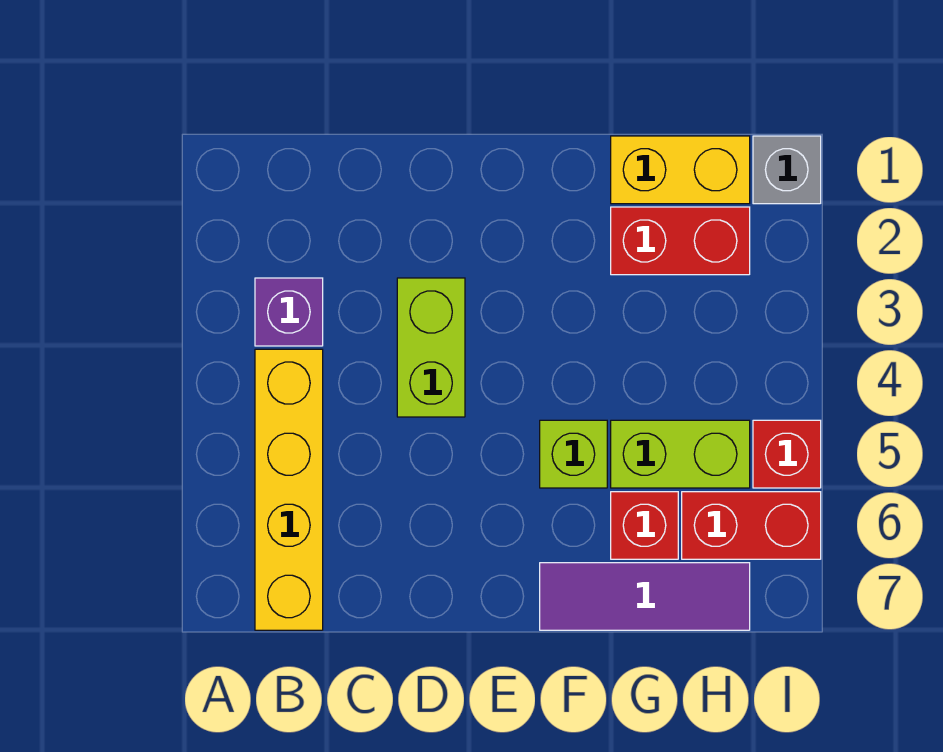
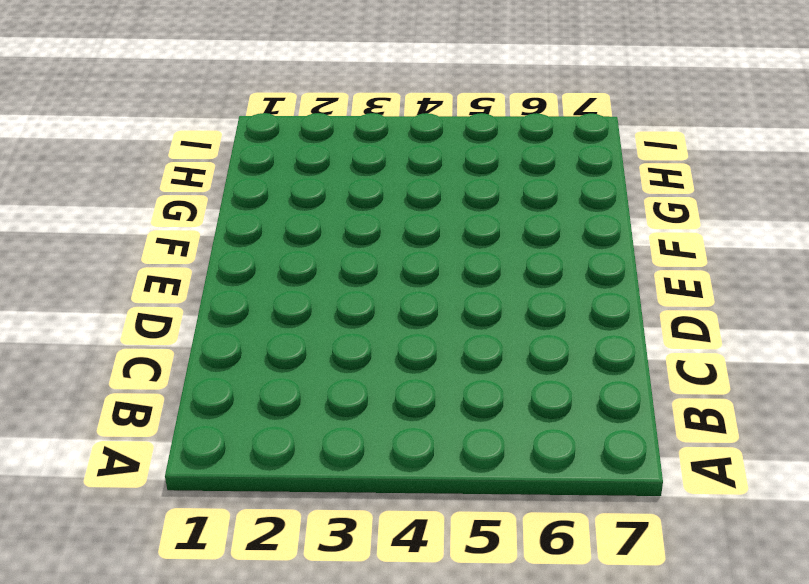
none -> purple brick B3 level 1
none -> yellow brick B4:B7 level 1
none -> lime brick D3:D4 level 1

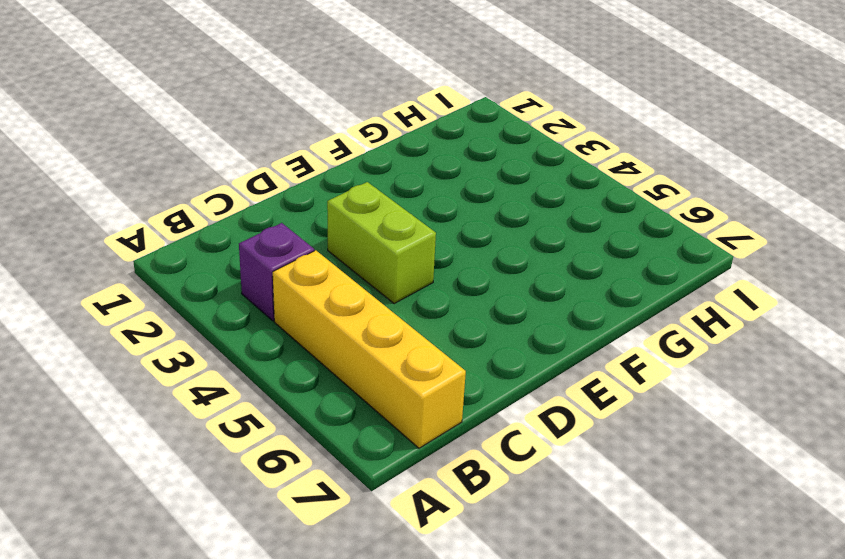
none -> lime brick F5 level 1
none -> purple tile F7:H7 level 1
none -> yellow brick G1:H1 level 1

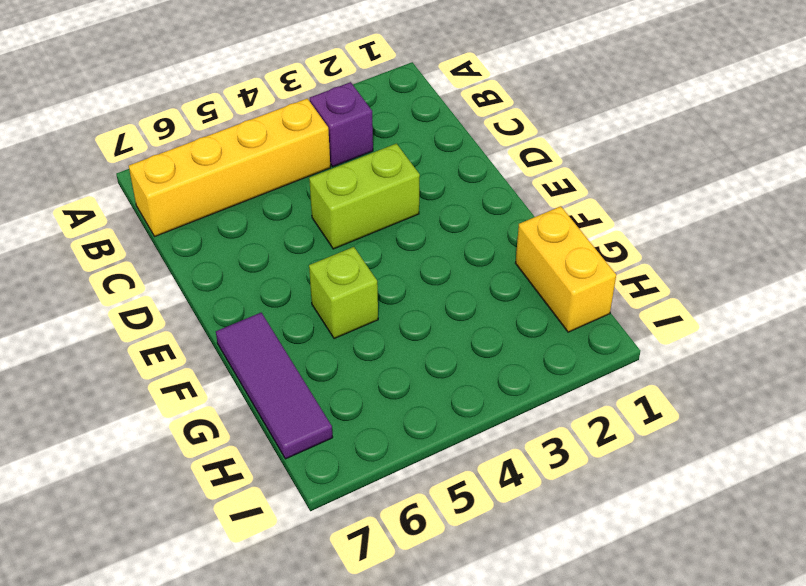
none -> red brick G2:H2 level 1
none -> lime brick G5:H5 level 1
none -> red brick G6 level 1

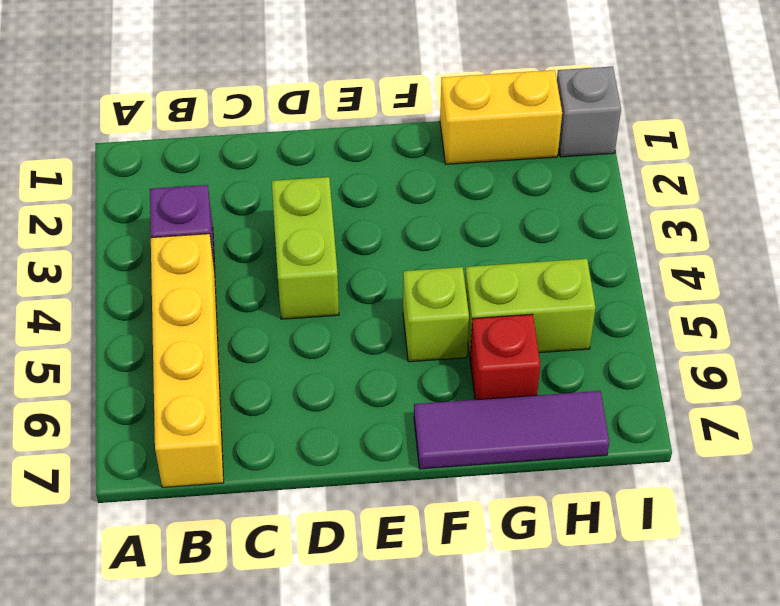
none -> red brick G2:H2 level 1
none -> red brick H6:I6 level 1
none -> red brick I5 level 1

